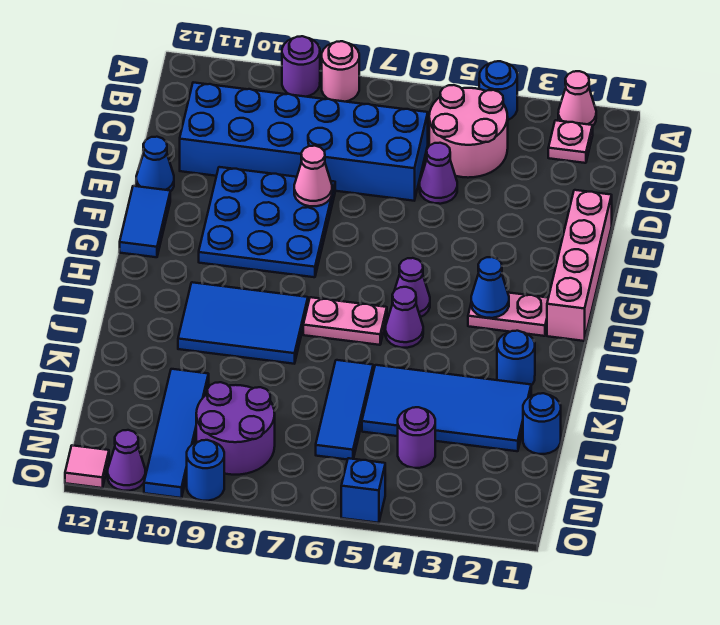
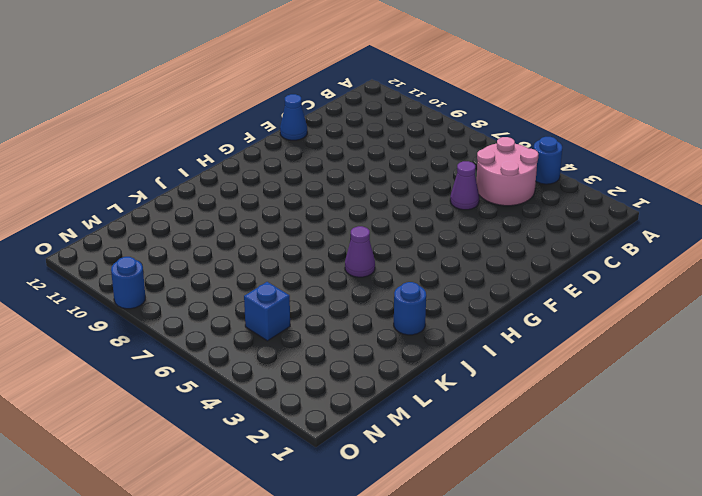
blue brick M5 level 1 -> blue brick O5 level 1
none -> pink cone A2 level 1
none -> pink round brick A8 level 1
none -> purple round brick A9 level 1
none -> pink plate B2 level 1

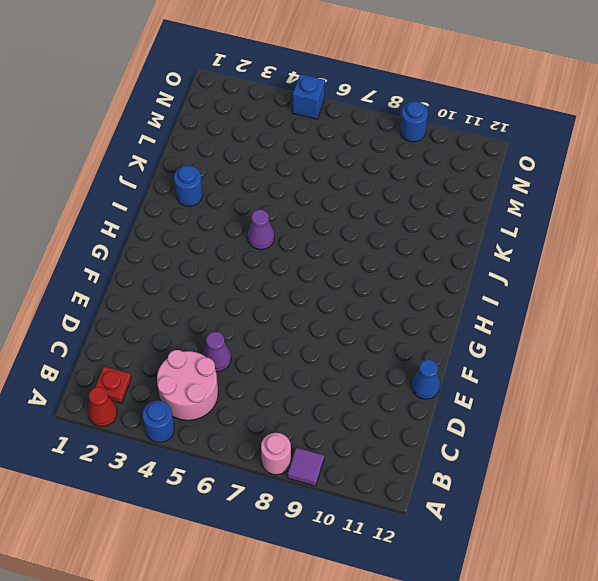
red cone A2 level 1 -> pink cone A2 level 1
purple tile A9 level 1 -> purple round brick A9 level 1
red plate B2 level 1 -> pink plate B2 level 1
none -> blue brick C6:D11 level 1
none -> pink brick E1:H1 level 1
none -> blue plate E8:G10 level 1
none -> blue tile F12:G12 level 1

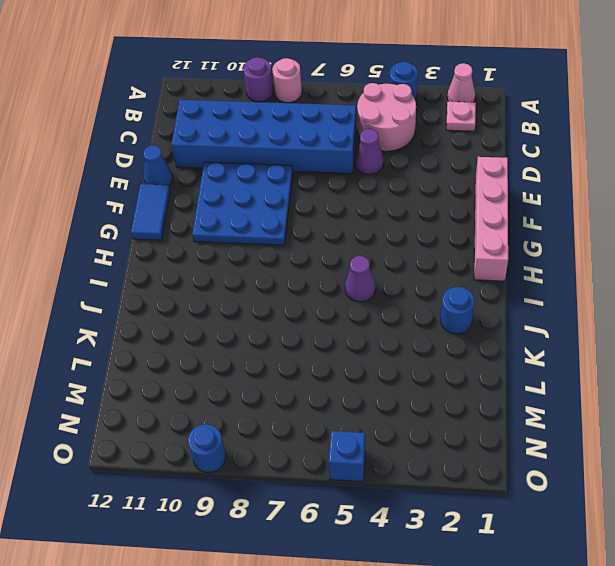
none -> pink plate H2:H3 level 1
none -> purple cone H5 level 1
none -> pink plate I6:I7 level 1
none -> blue tile I8:J10 level 1

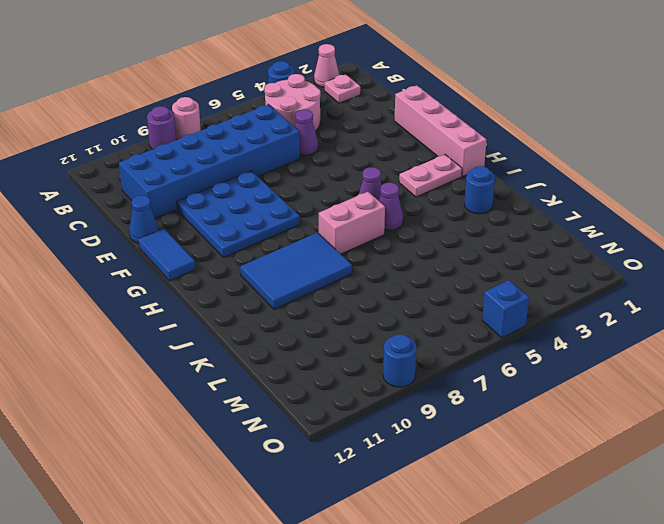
pink brick I6:I7 level 1 -> pink plate I6:I7 level 1
none -> blue tile K2:L5 level 1
none -> blue tile K6:M6 level 1
none -> blue round brick L1 level 1
none -> blue tile L10:O10 level 1

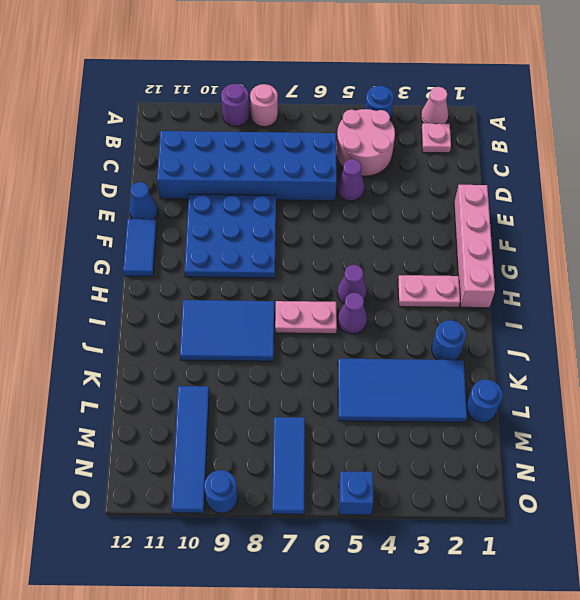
blue tile M7:O7 level 1 -> blue tile K6:M6 level 1
none -> purple round brick M4 level 1
none -> purple round brick M8:N9 level 1
none -> purple cone O11 level 1
none -> pink tile O12 level 1

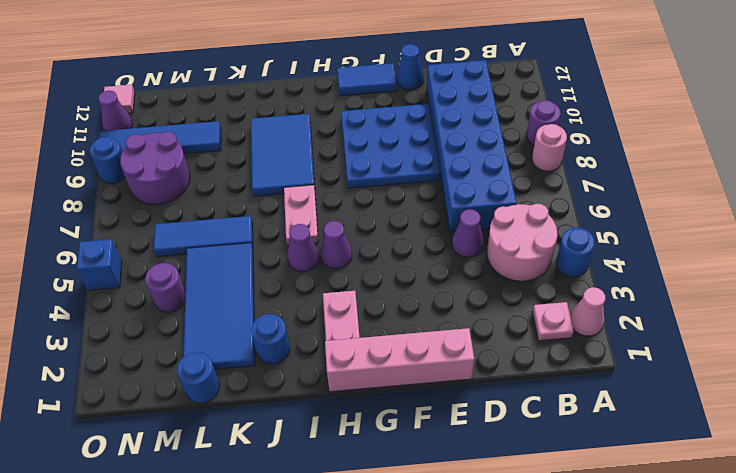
none -> pink cone E8 level 2
none -> blue cone H3 level 2

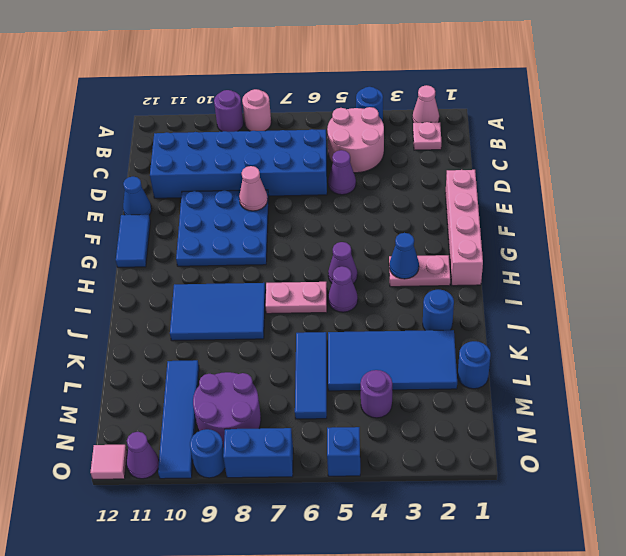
blue brick O7:O8 level 1 -> none

